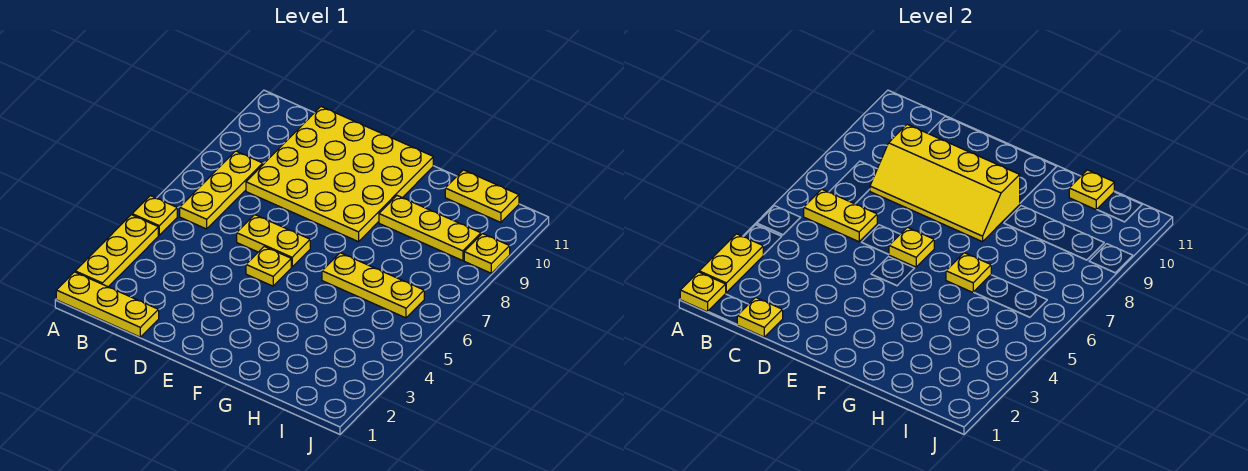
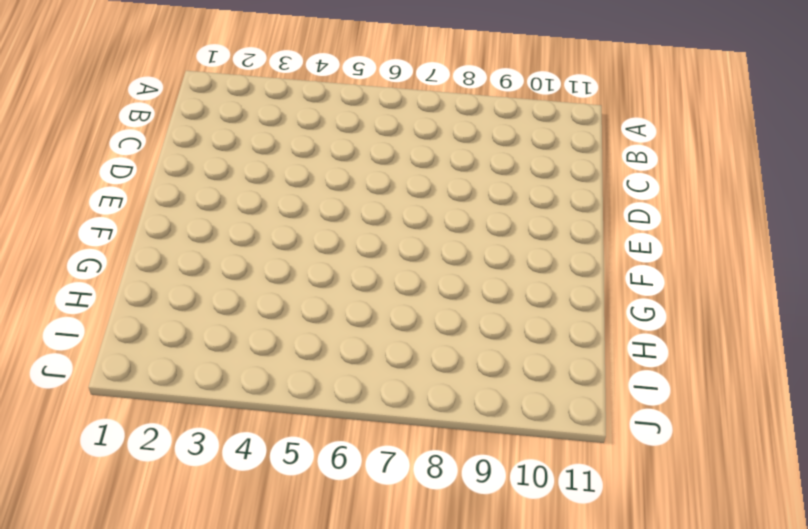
none -> yellow plate A1:C1 level 1
none -> yellow plate A2:A4 level 1
none -> yellow plate A5 level 1

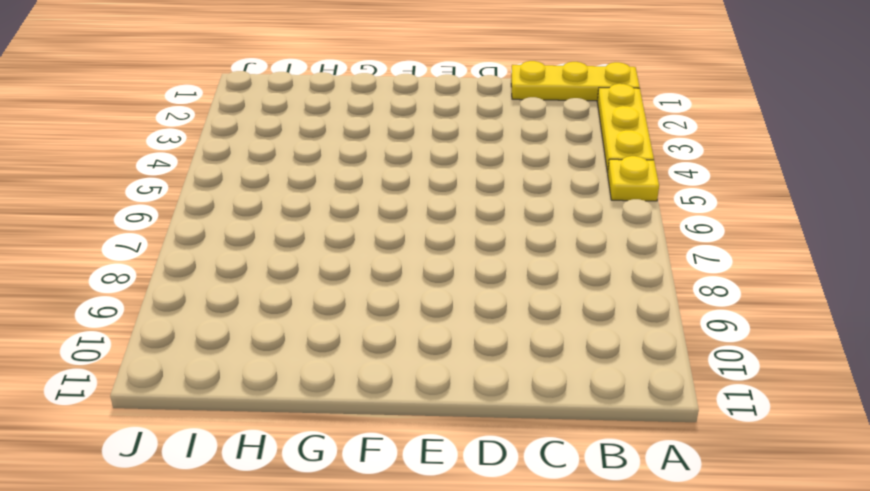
none -> yellow plate B6:B8 level 1
none -> yellow plate C8:F11 level 1
none -> yellow plate D6:E6 level 1

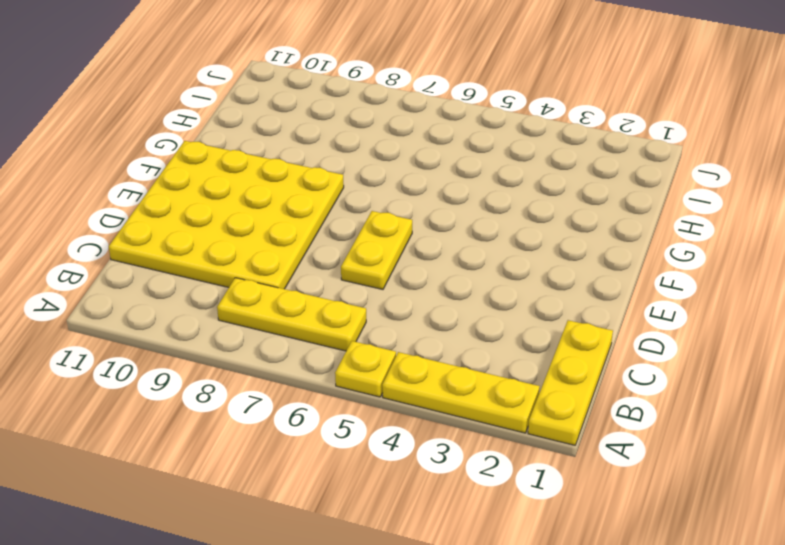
none -> yellow plate E5 level 1
none -> yellow plate G6:I6 level 1
none -> yellow plate G9:I9 level 1

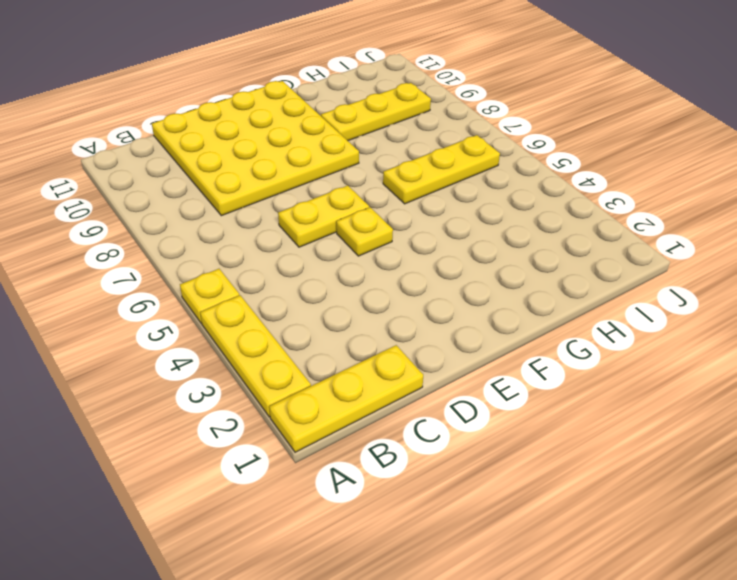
none -> yellow plate B6:B8 level 1
none -> yellow plate H11:I11 level 1
none -> yellow plate J9 level 1

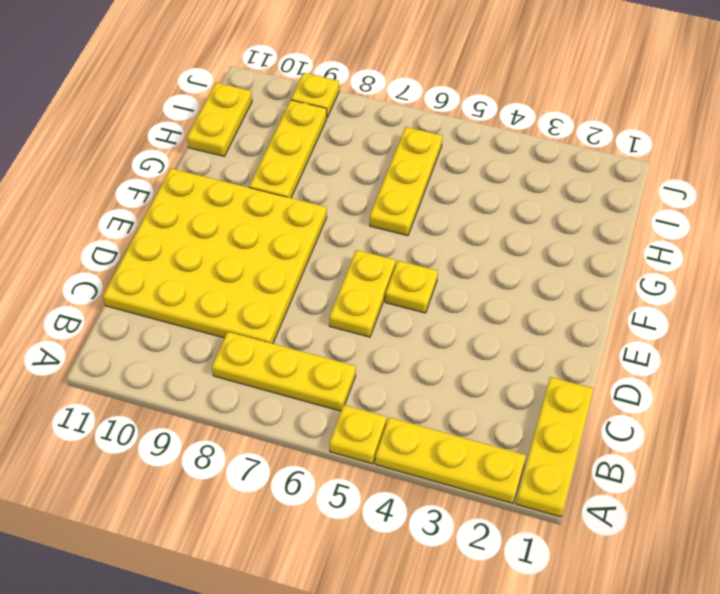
none -> yellow plate A1 level 2
none -> yellow plate A2:A3 level 2
none -> yellow plate B6:C6 level 2

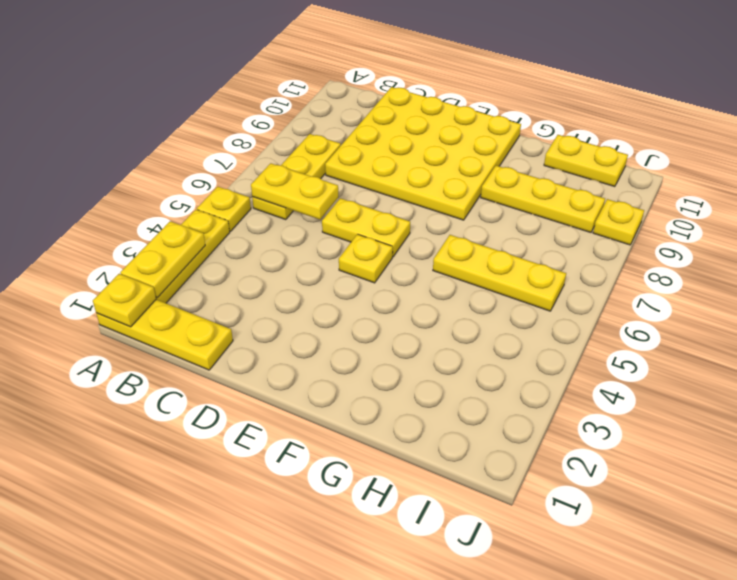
none -> yellow plate C1 level 2
none -> yellow slope C8:F9 level 2 top 9
none -> yellow plate E6 level 2

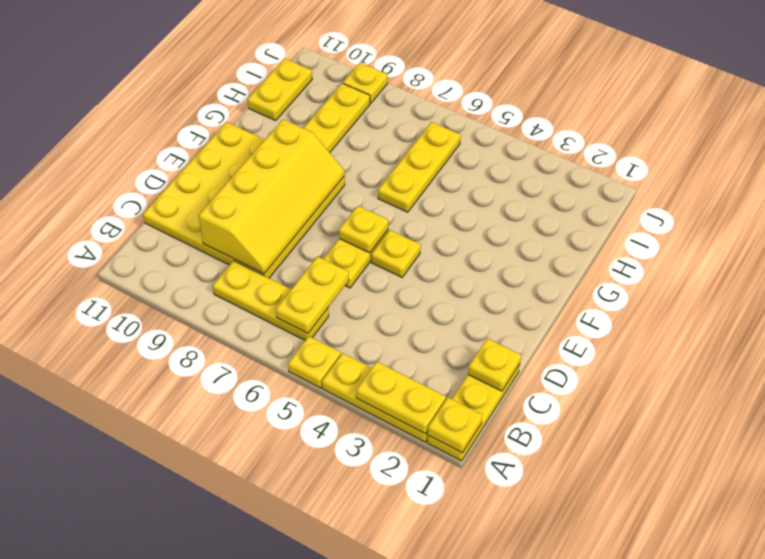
none -> yellow plate G6 level 2
none -> yellow plate H11 level 2

